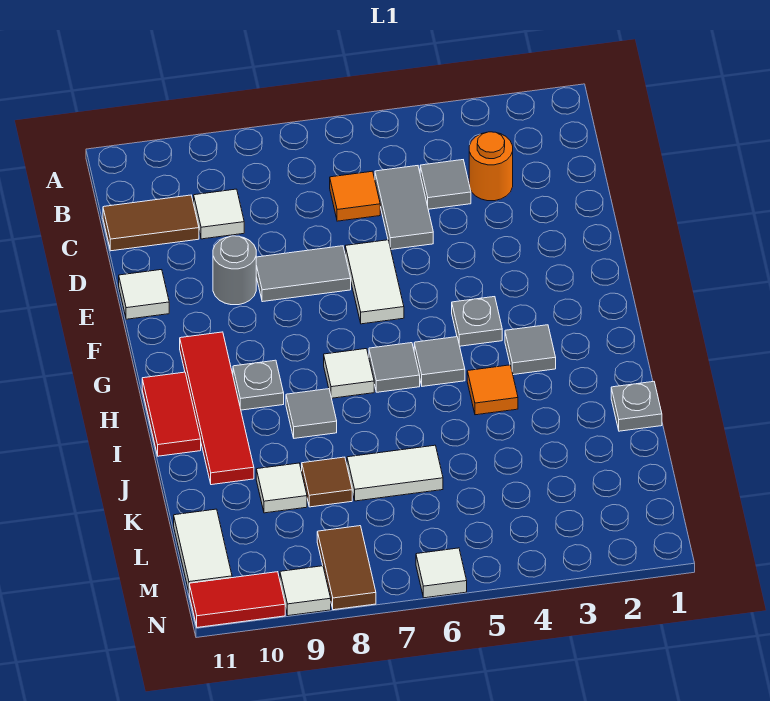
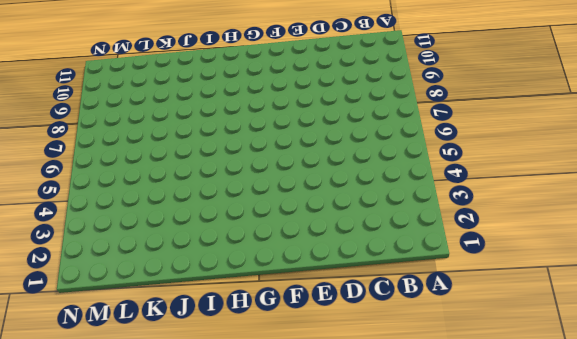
none -> orange round brick C3 level 1
none -> grey tile C4 level 1
none -> grey tile C5:D5 level 1

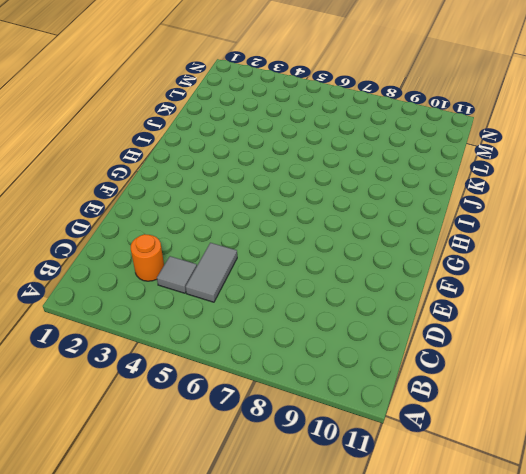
none -> orange tile C6 level 1
none -> white tile C9 level 1
none -> brown tile C10:C11 level 1

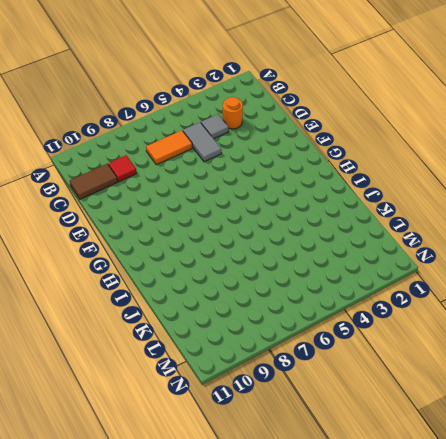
orange tile C6:C7 level 1 -> orange tile C6 level 1
red tile C9 level 1 -> white tile C9 level 1
none -> white tile E6:F6 level 1
none -> grey tile E7:E8 level 1
none -> grey round brick E9 level 1

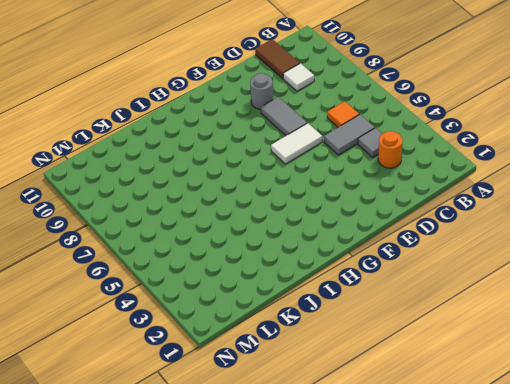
none -> white tile E11 level 1
none -> grey plate G4 level 1
none -> red tile G10:J10 level 1

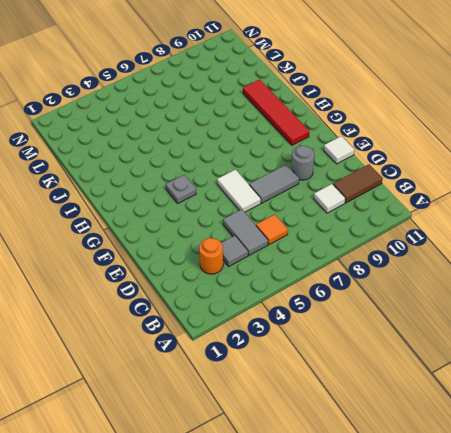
none -> grey tile H3 level 1
none -> grey tile H5 level 1
none -> grey tile H6 level 1

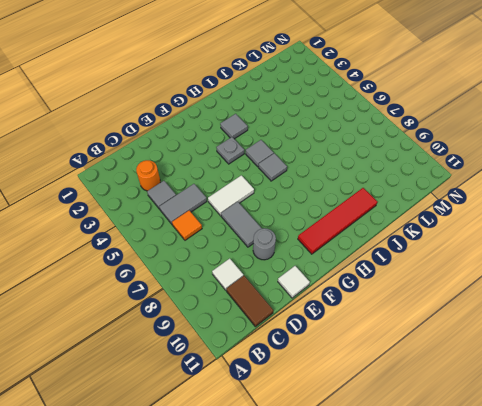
none -> white tile H7 level 1
none -> grey plate H9 level 1
none -> red tile H11:I11 level 1

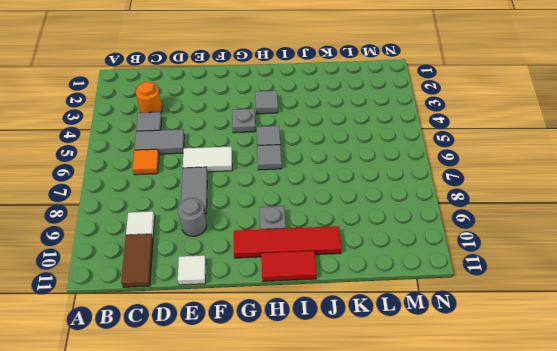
none -> white tile H7 level 1
none -> orange tile I4 level 1
none -> grey tile I8 level 1

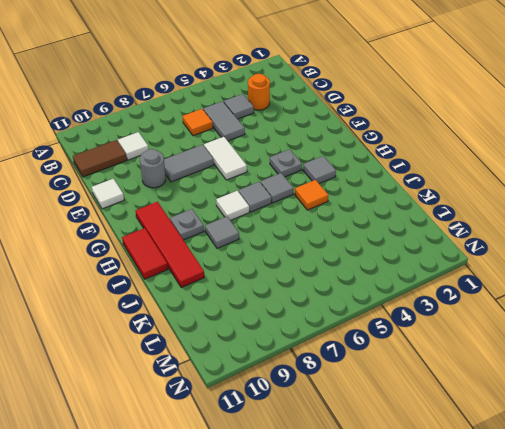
none -> grey plate J1 level 1
none -> white tile K6:K7 level 1
none -> brown tile K8 level 1

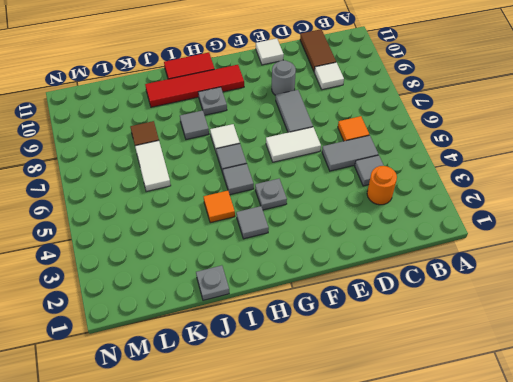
none -> white tile K9 level 1
none -> white tile L11:M11 level 1
none -> brown tile M8:N8 level 1

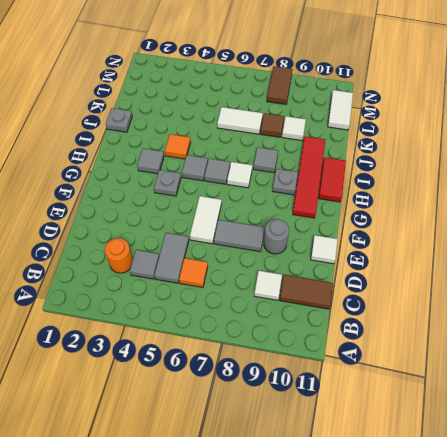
none -> white tile N6 level 1
none -> white tile N9 level 1
none -> red tile N10:N11 level 1

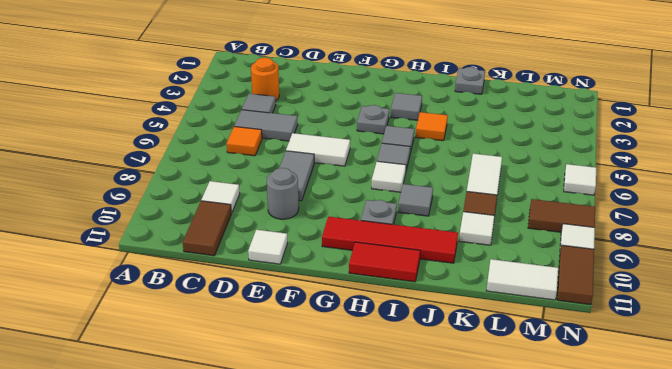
brown tile N10:N11 level 1 -> red tile N10:N11 level 1

